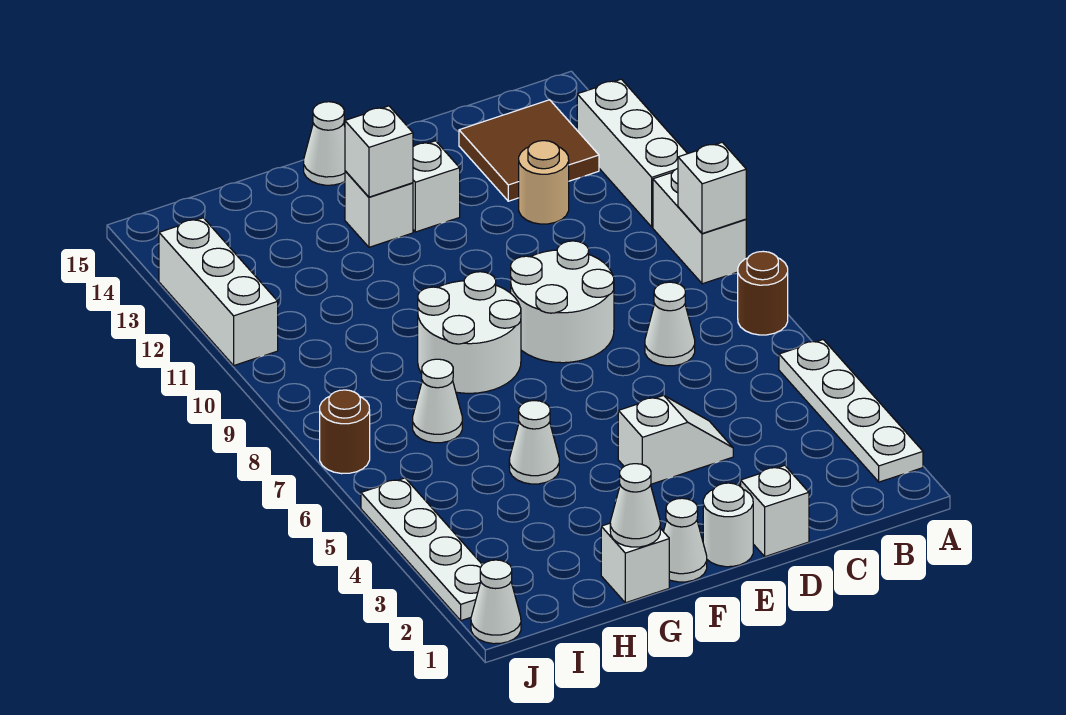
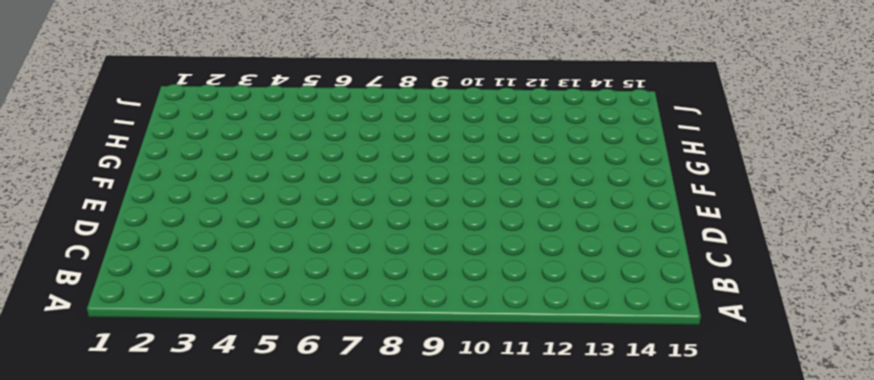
none -> white plate A2:A5 level 1
none -> brown round brick A7 level 1
none -> white brick A9:A10 level 1

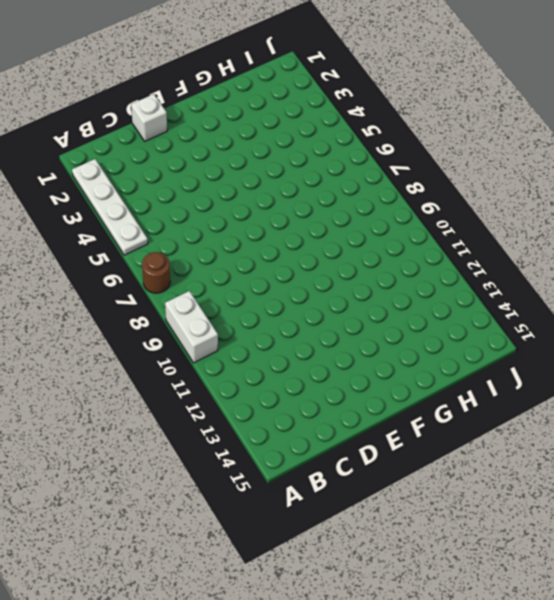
none -> white brick A11:A13 level 1
none -> brown tile B13:C14 level 1
none -> white cone C7 level 1

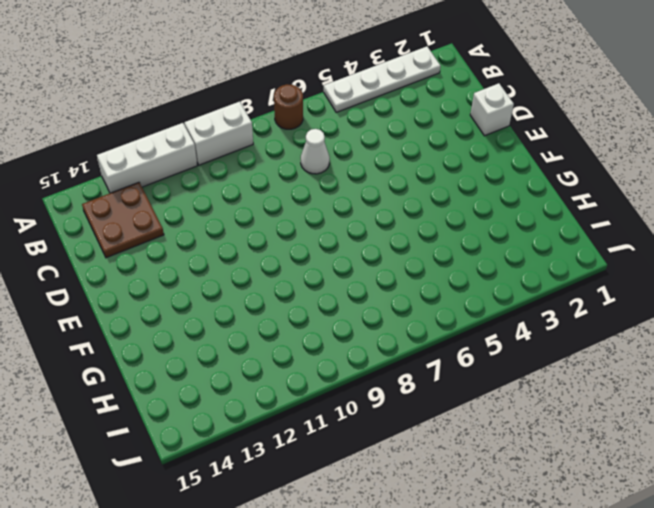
brown plate B13:C14 level 1 -> brown tile B13:C14 level 1
none -> tan round brick C12 level 1
none -> white slope D4:E4 level 1 top E
none -> white round brick D8:E9 level 1

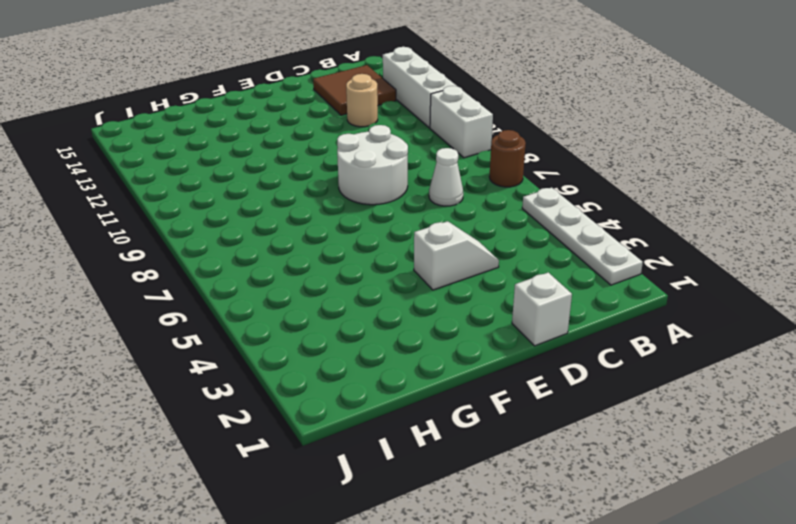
none -> white round brick E1 level 1
none -> white brick E13 level 1
none -> white cone F1 level 1

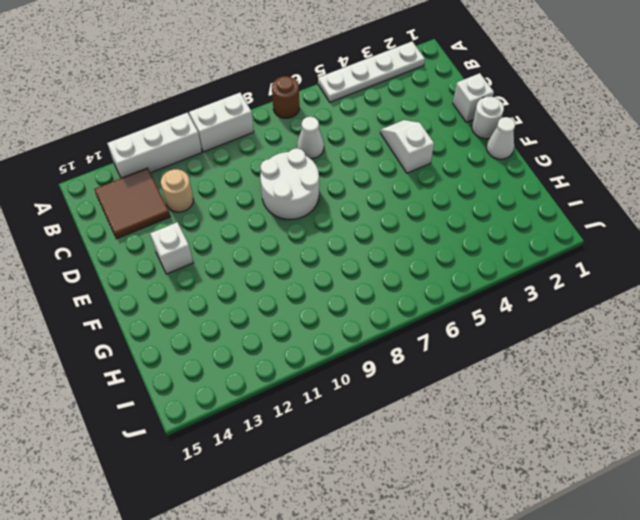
none -> white round brick F8:G9 level 1
none -> white brick F13 level 1
none -> white cone F15 level 1

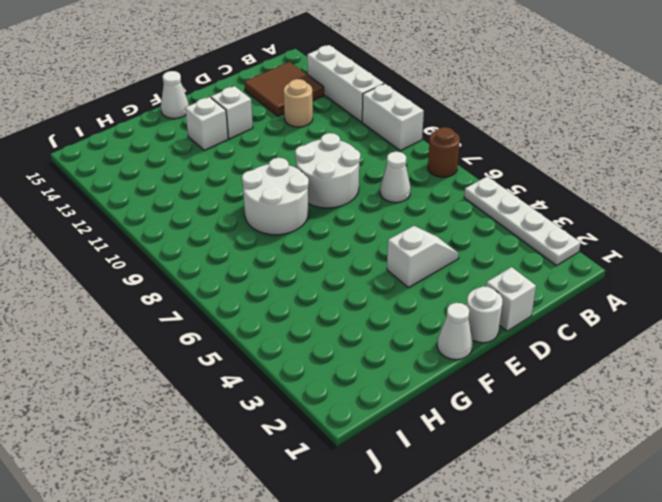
none -> white brick G1 level 1
none -> white cone G5 level 1
none -> white cone H7 level 1

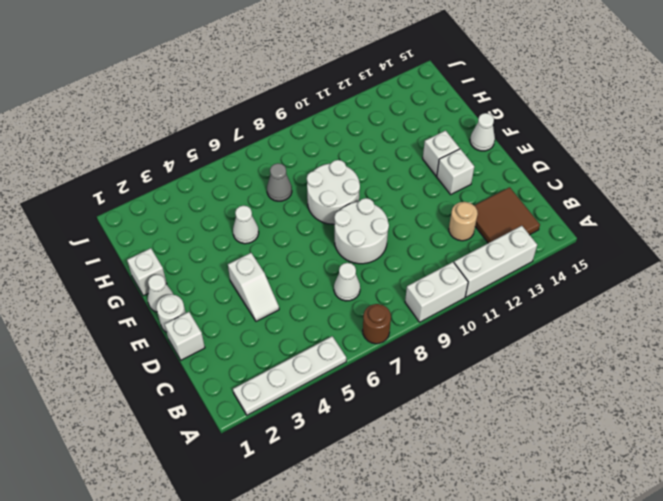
grey cone H7 level 1 -> white cone H7 level 1
none -> white cone J1 level 1
none -> white plate J2:J5 level 1
none -> brown round brick J7 level 1

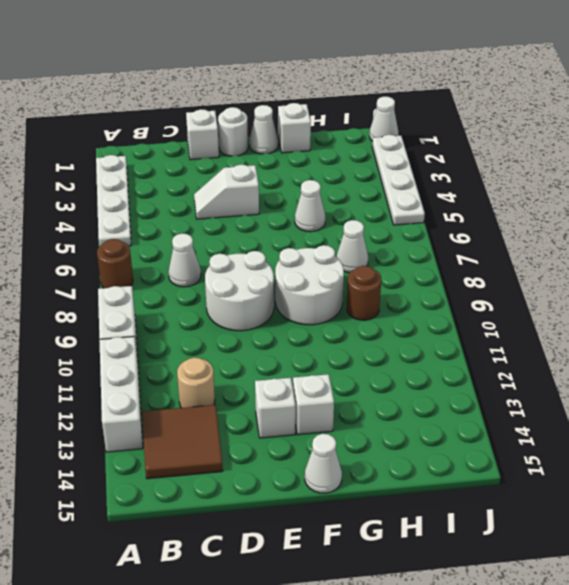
brown round brick H9 level 1 -> brown round brick J7 level 1
none -> white brick J11:J13 level 1
none -> white brick A9 level 2
none -> white brick F13 level 2

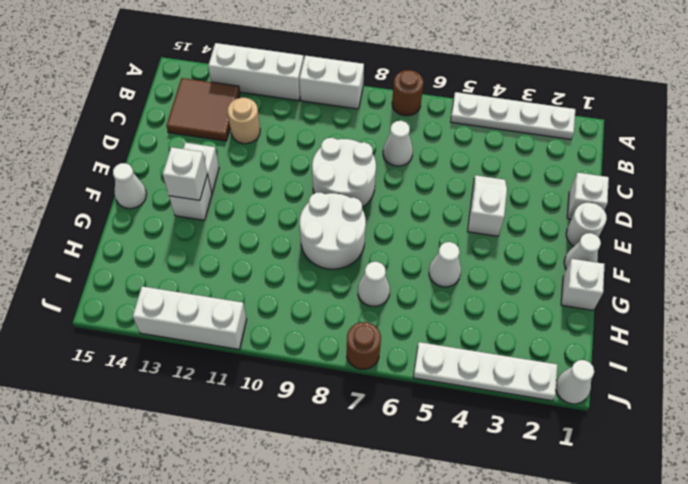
none -> white brick A9 level 2
none -> white cone G1 level 2

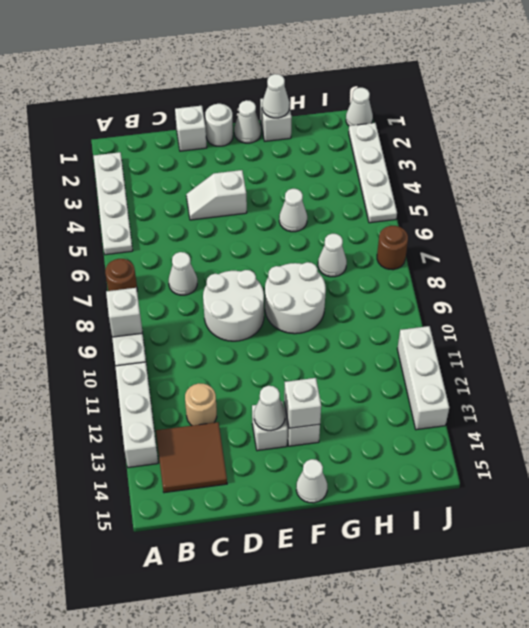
white cone E13 level 2 -> none

